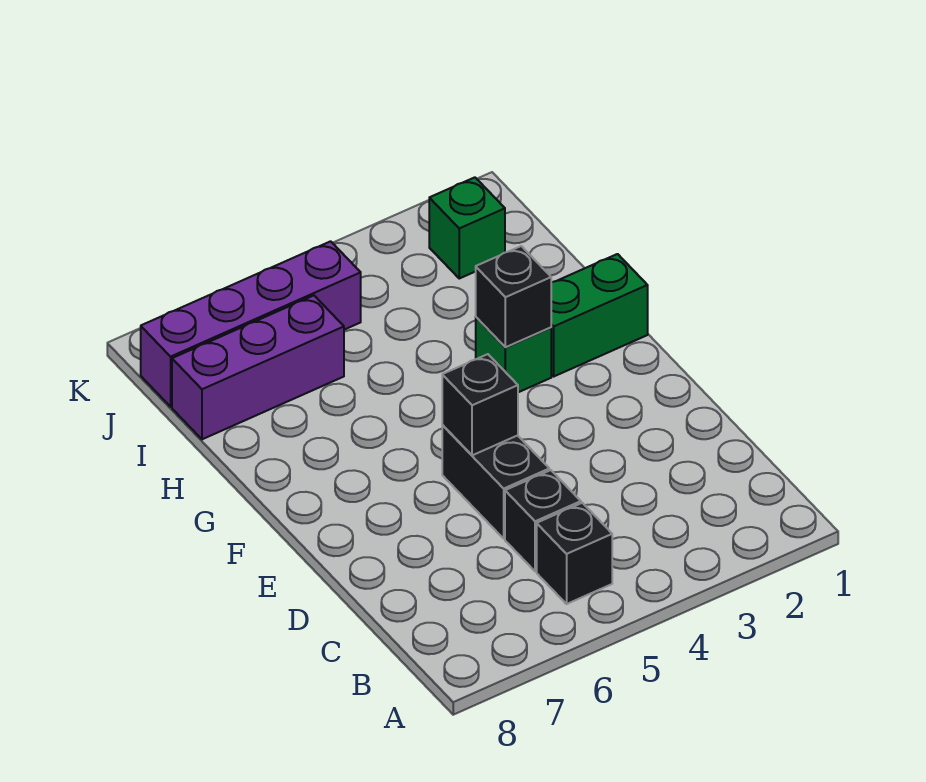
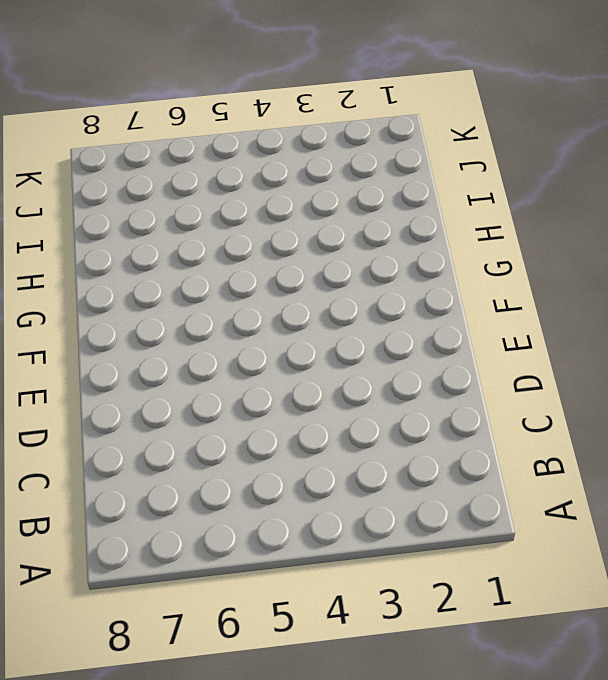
none -> black brick B5 level 1
none -> black brick C5 level 1

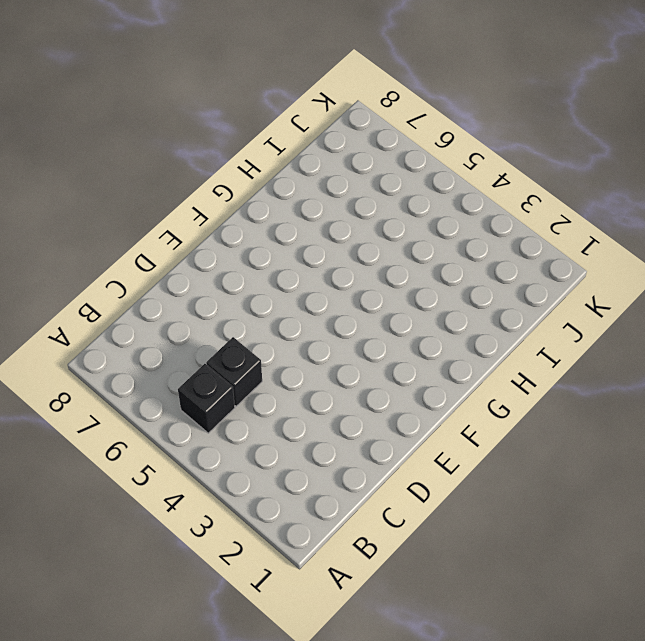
none -> black brick D5:E5 level 1
none -> green brick G1:G2 level 1

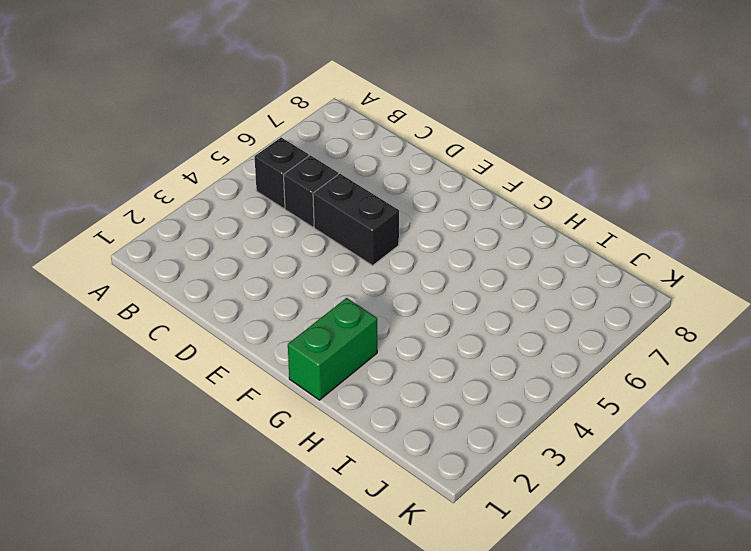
none -> green brick G3 level 1
none -> purple brick I6:I8 level 1

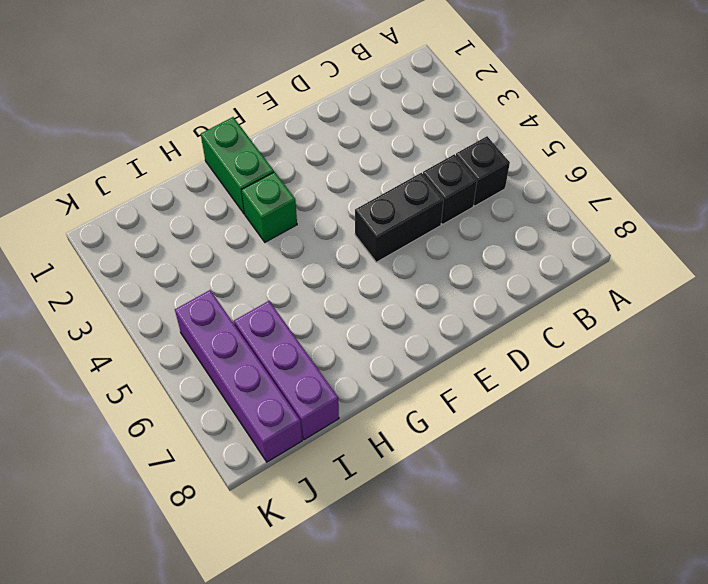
none -> green brick J2 level 1
none -> black brick E5 level 2

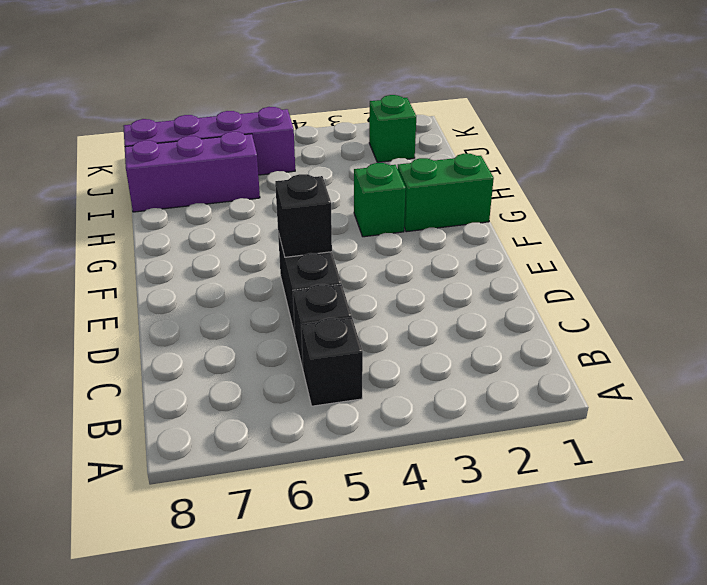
none -> black brick G3 level 2

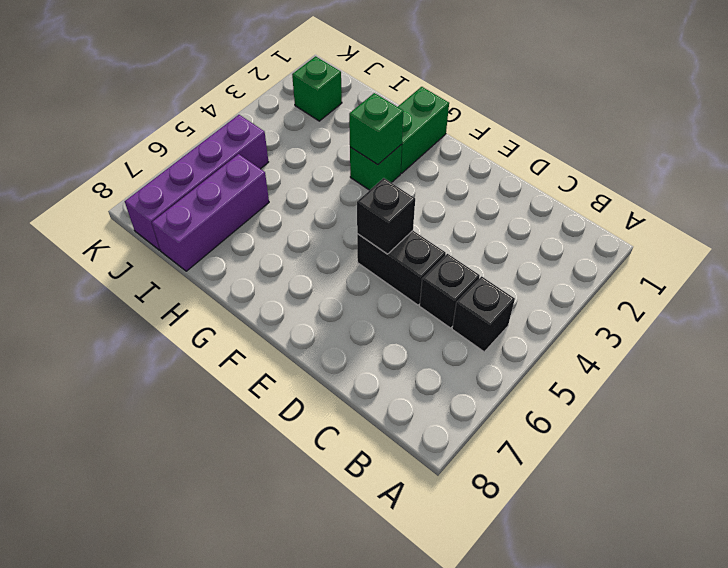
green brick G3 level 2 -> black brick G3 level 2

